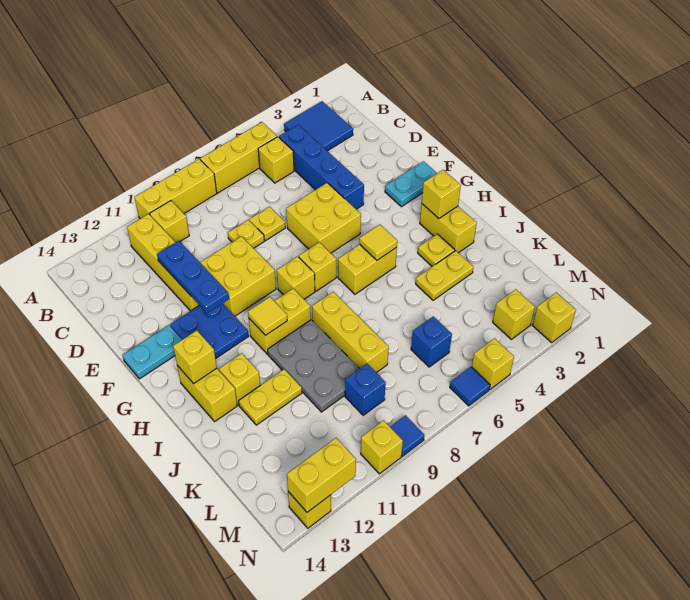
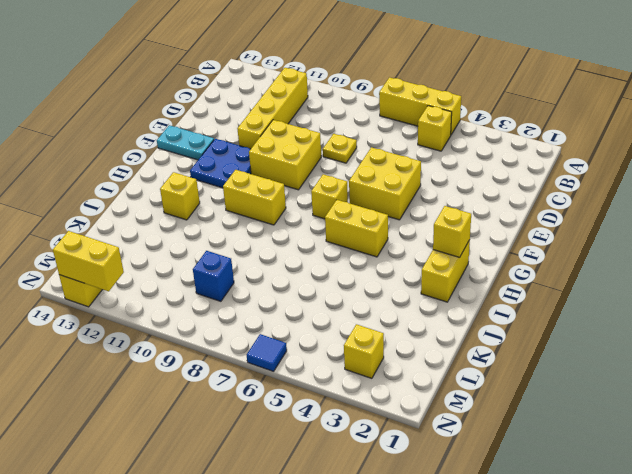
none -> blue tile A2:B3 level 1
none -> yellow brick A8:A10 level 1
none -> blue brick B4:E4 level 1
none -> yellow brick B10 level 1

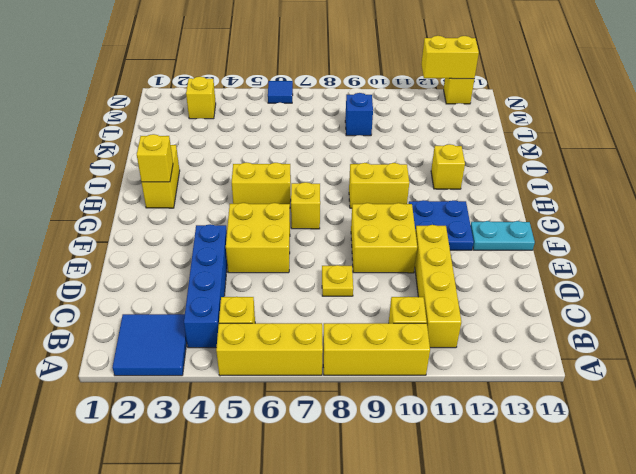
none -> yellow plate D7 level 1
none -> cyan plate F1:F2 level 1
none -> yellow brick G8 level 1
none -> yellow brick H13:I13 level 1

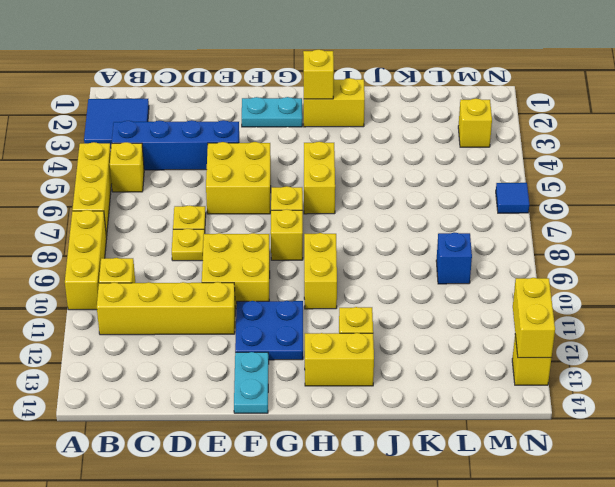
cyan plate F2:G2 level 1 -> cyan plate F1:F2 level 1
none -> yellow plate I3 level 1
none -> yellow brick I8:K8 level 1
none -> grey plate I9:K10 level 1
none -> yellow plate J3:J4 level 1

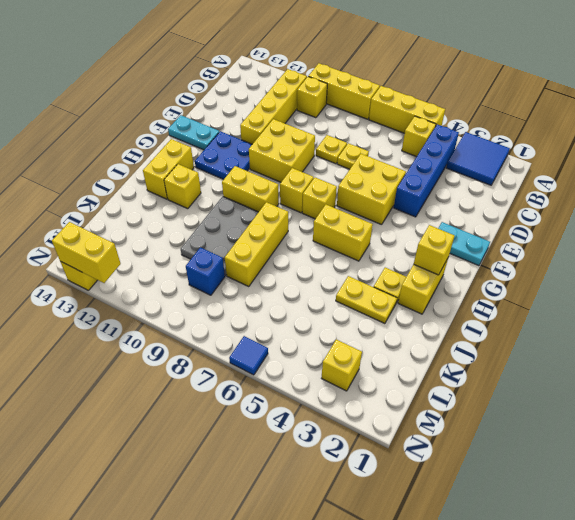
none -> yellow plate J11:J12 level 1
none -> blue brick L6 level 1
none -> yellow brick N2 level 1
none -> yellow brick N5 level 1

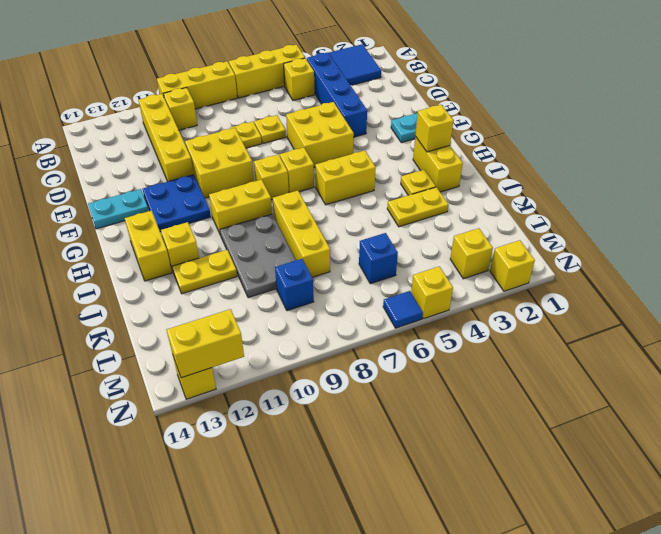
none -> blue tile N9 level 1
none -> yellow brick N10 level 1
none -> blue plate D11:F11 level 2
none -> yellow tile H5 level 2

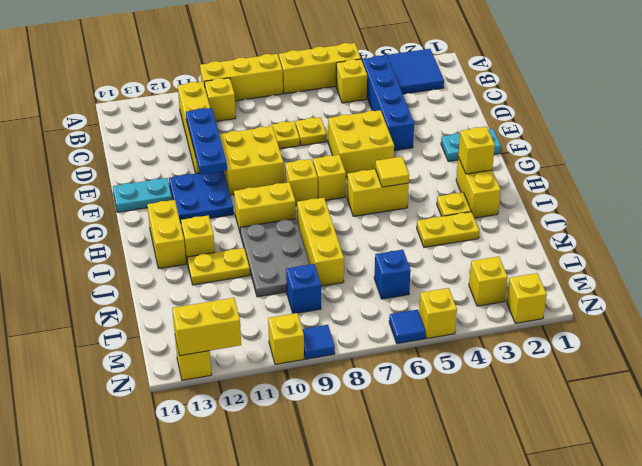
none -> yellow tile H10 level 2
none -> yellow brick H13 level 2

